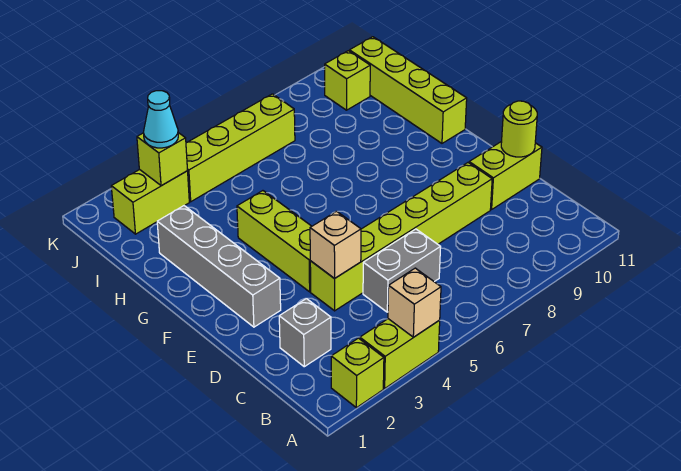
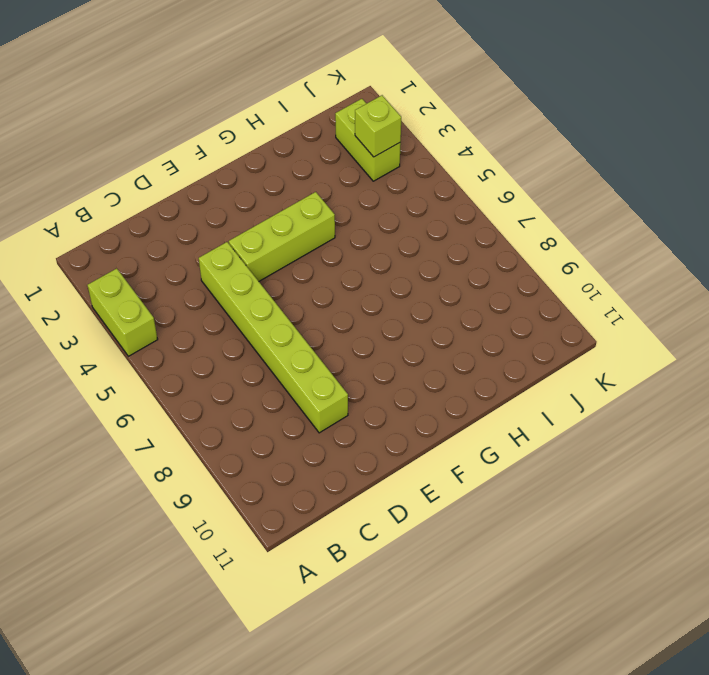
none -> lime brick A2 level 1
none -> grey brick C2 level 1
none -> grey brick C5:C6 level 1

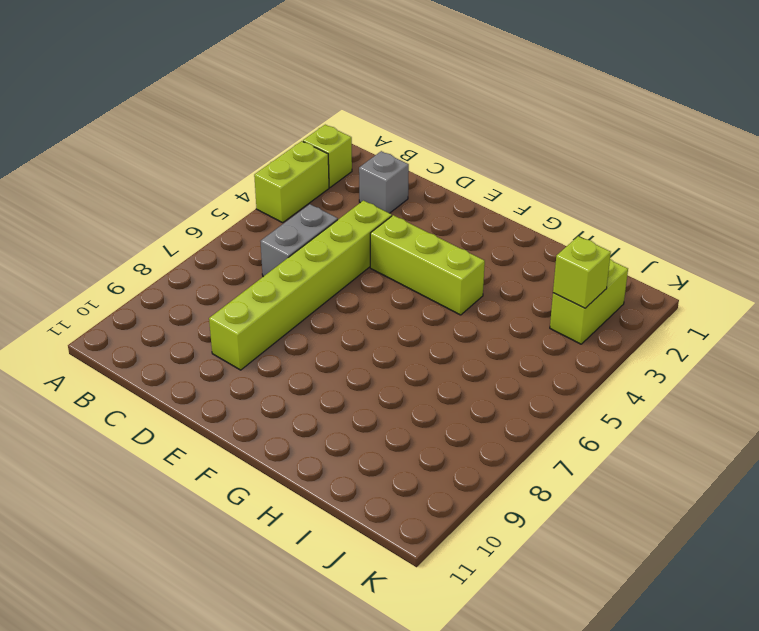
none -> lime brick D10:D11 level 1
none -> grey brick E2:H2 level 1
none -> lime brick G11:J11 level 1

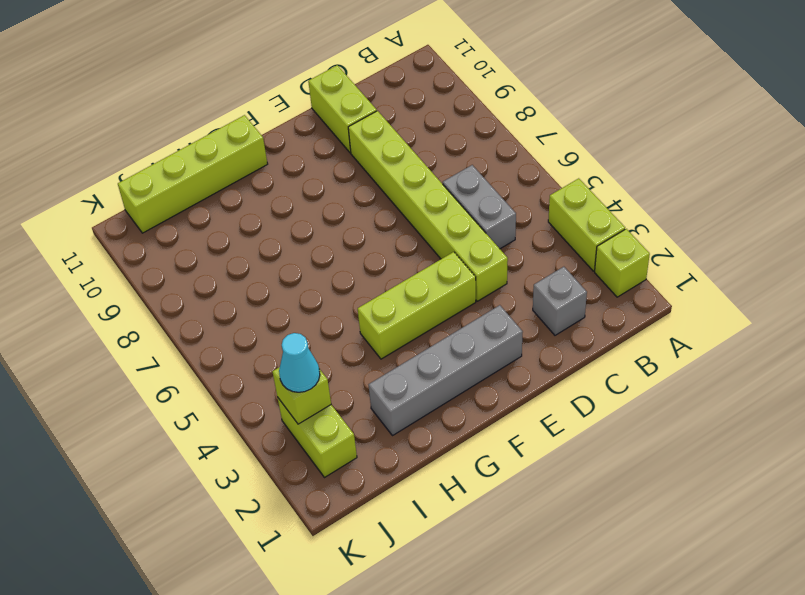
none -> lime brick J4:J7 level 1
none -> lime brick J10 level 1
none -> tan brick A4 level 2

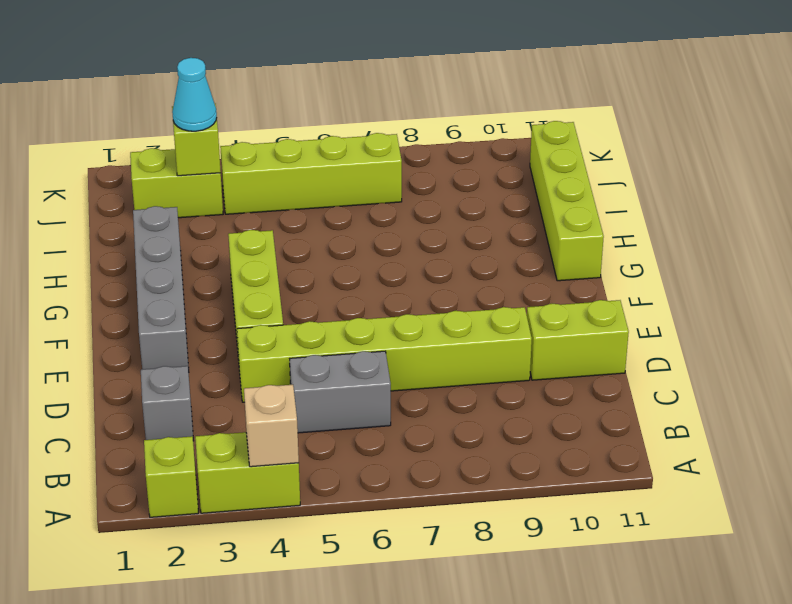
none -> lime brick J10 level 1
none -> tan brick D4 level 2
none -> lime round brick D11 level 2

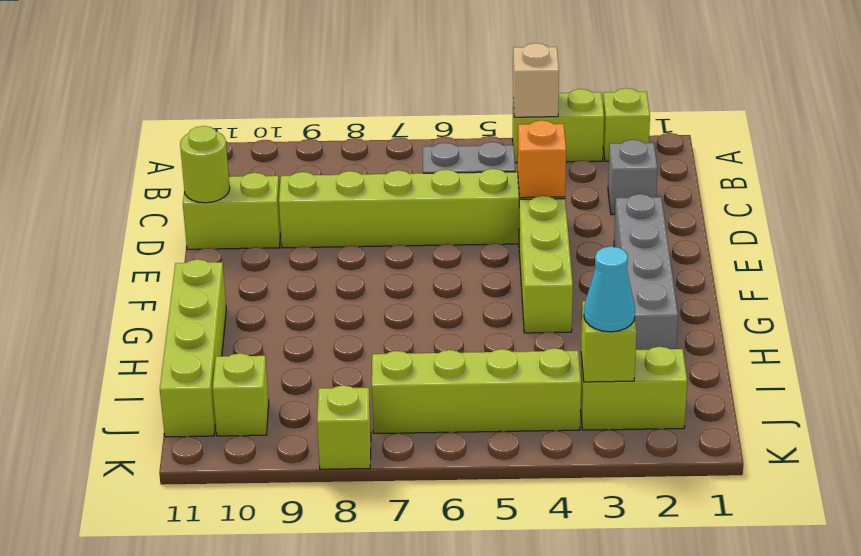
orange brick D4 level 2 -> tan brick D4 level 2
lime brick K8 level 1 -> none

